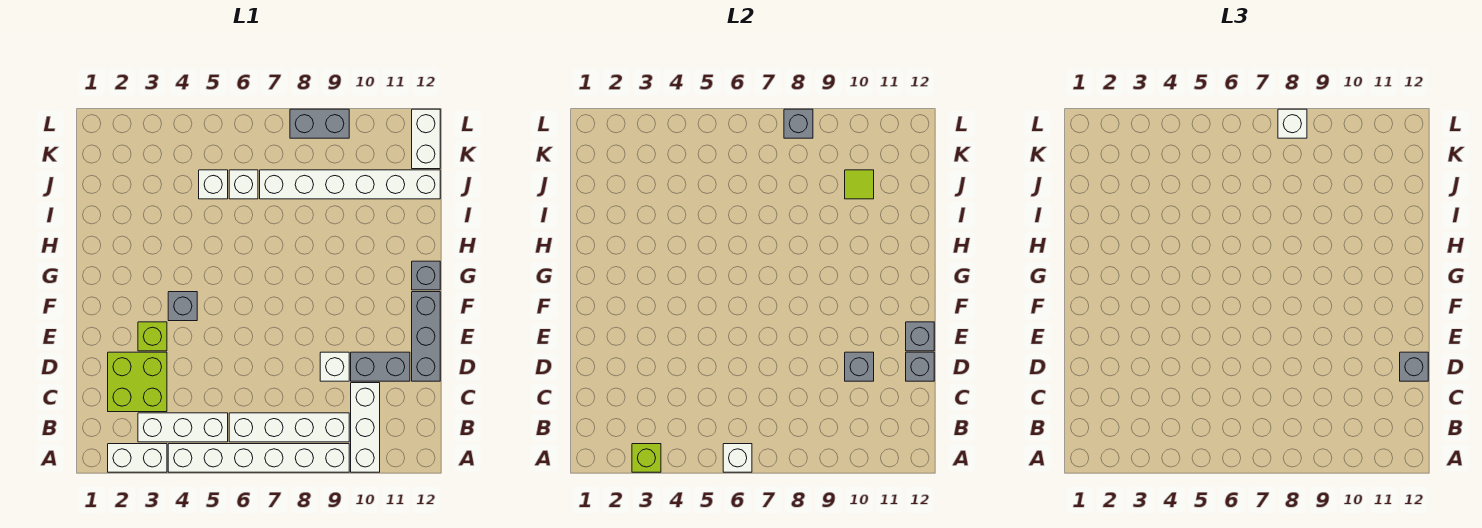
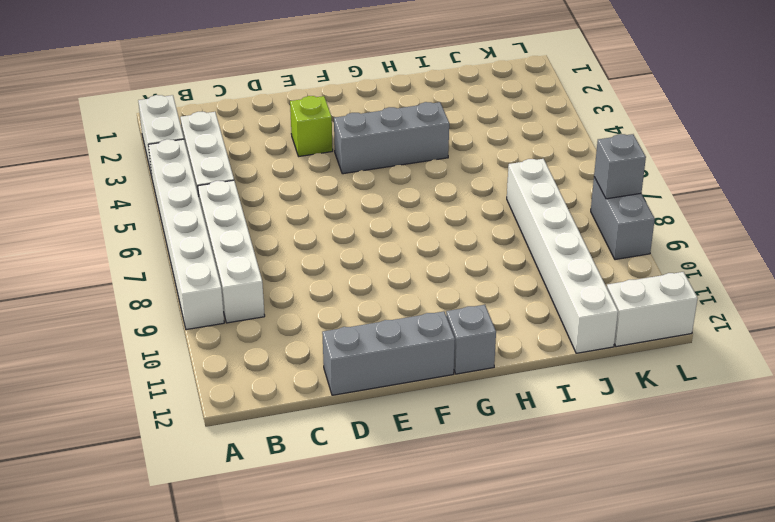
grey brick F4:H4 level 1 -> grey brick F4 level 1
none -> white brick A10:C10 level 1
none -> lime brick C2:D3 level 1
none -> white brick D9 level 1

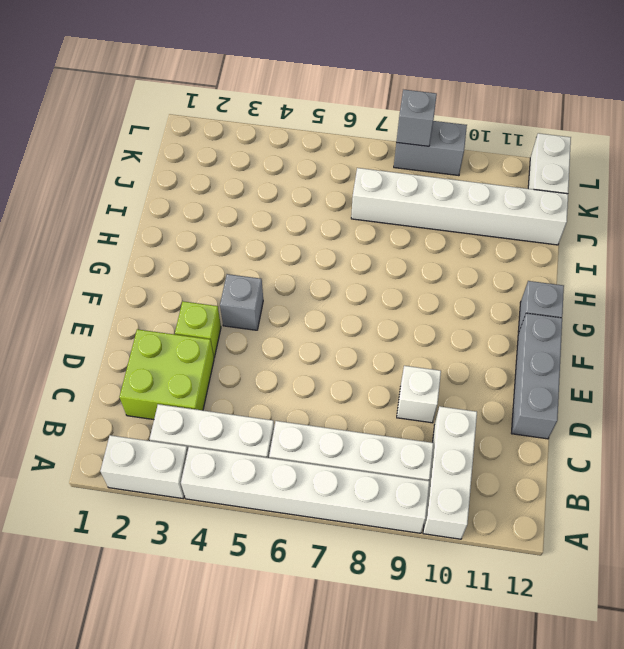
none -> grey brick D10:D11 level 1
none -> white brick J5 level 1
none -> white brick J6 level 1

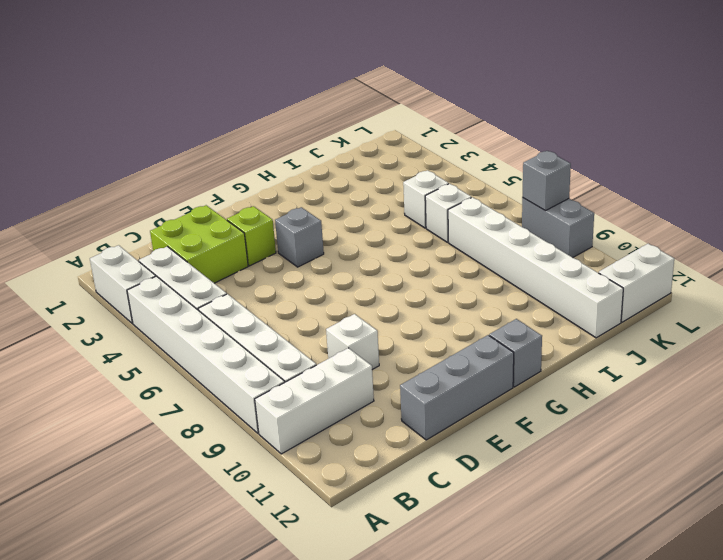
none -> grey brick D10:D11 level 1
none -> lime brick A3 level 2
none -> white brick A6 level 2

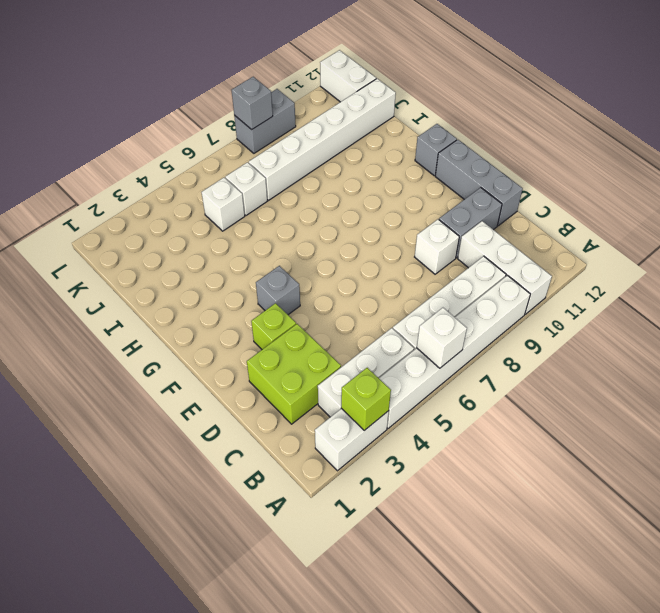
none -> grey brick D10 level 2
none -> grey brick D12 level 2
none -> grey brick E12 level 2

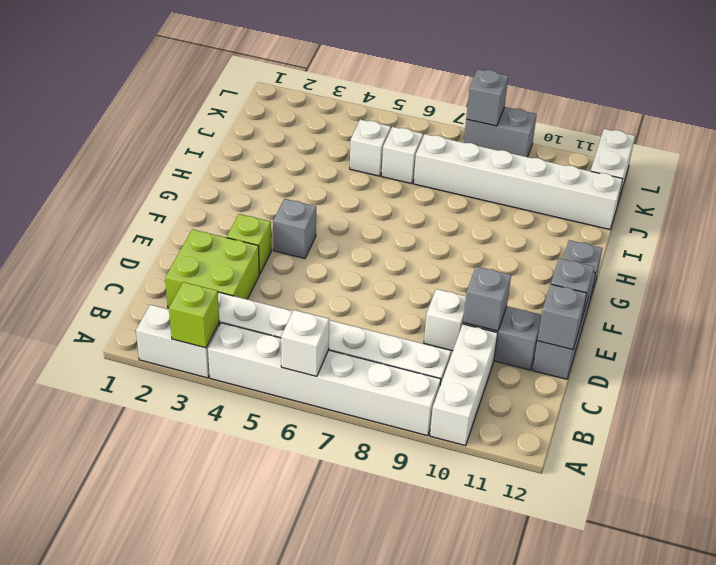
none -> lime tile J10 level 2
none -> grey brick D12 level 3
none -> white brick L8 level 3

